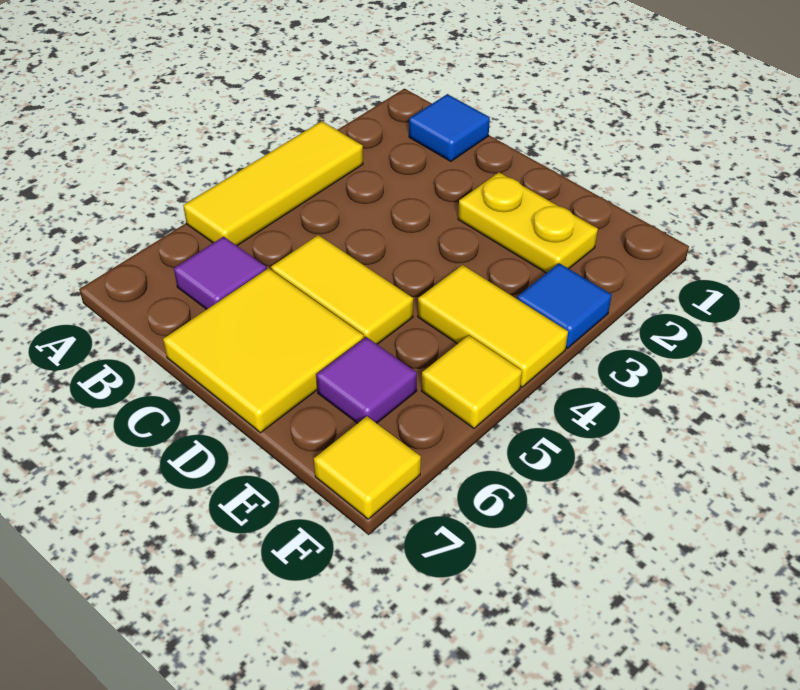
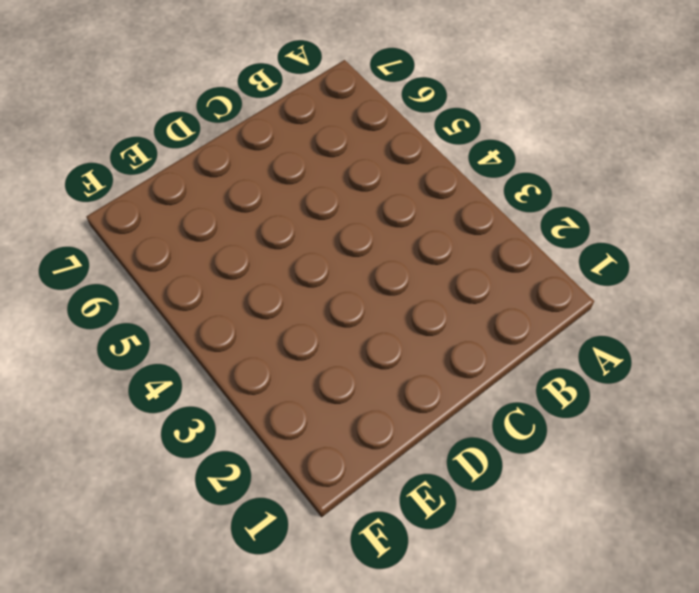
none -> yellow tile A3:A5 level 1
none -> blue tile B1 level 1

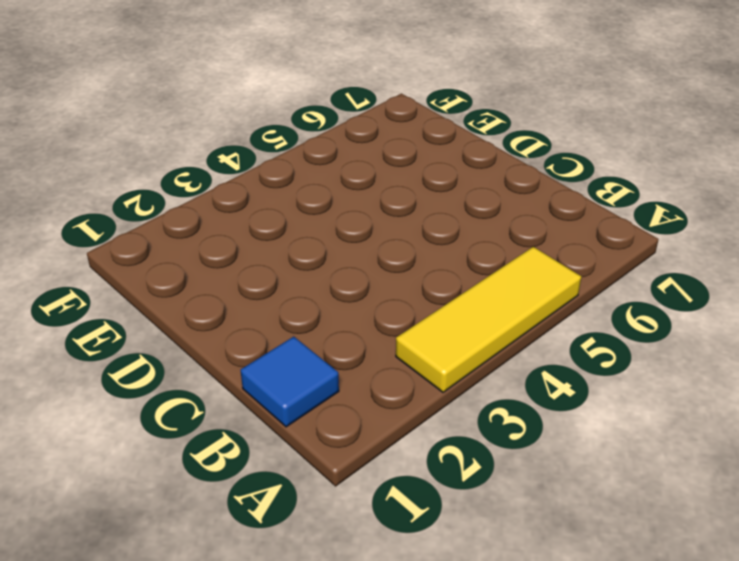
none -> purple tile B6 level 1
none -> yellow tile C5:D5 level 1

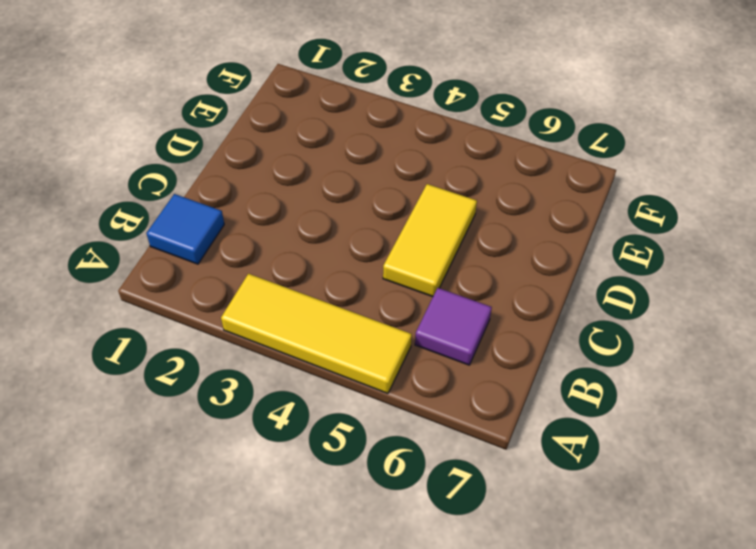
none -> yellow tile C6:D7 level 1
none -> yellow plate D2:E2 level 1

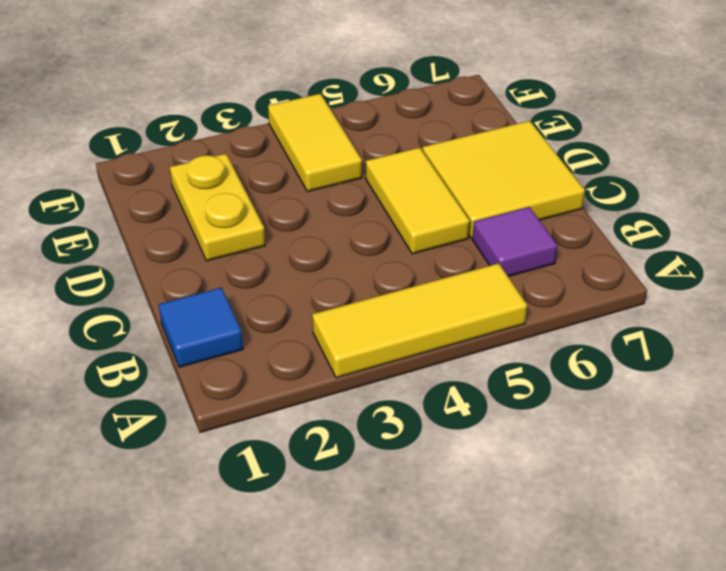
none -> purple tile E6 level 1
none -> blue tile F3 level 1

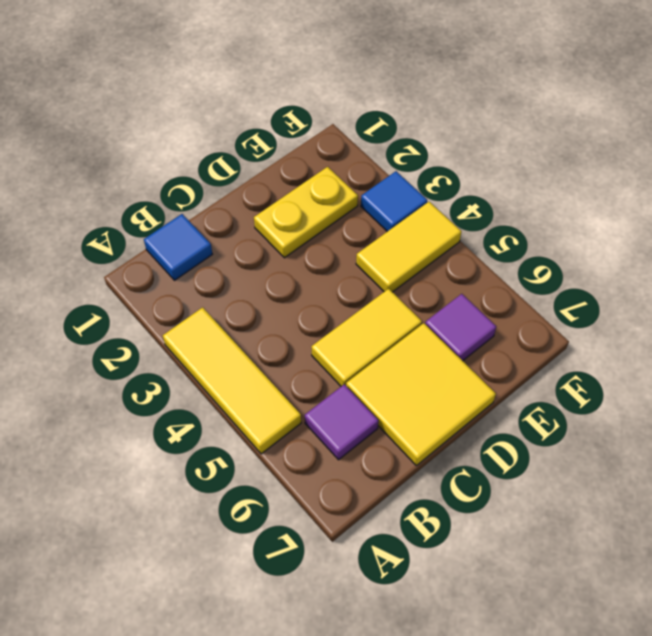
none -> yellow tile F5 level 1
none -> yellow tile F7 level 1

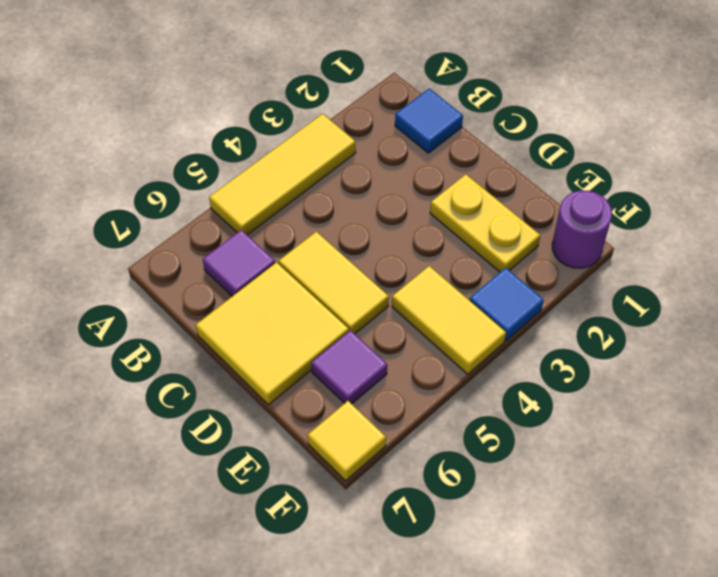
purple round brick F1 level 1 -> none
none -> yellow tile F5 level 1

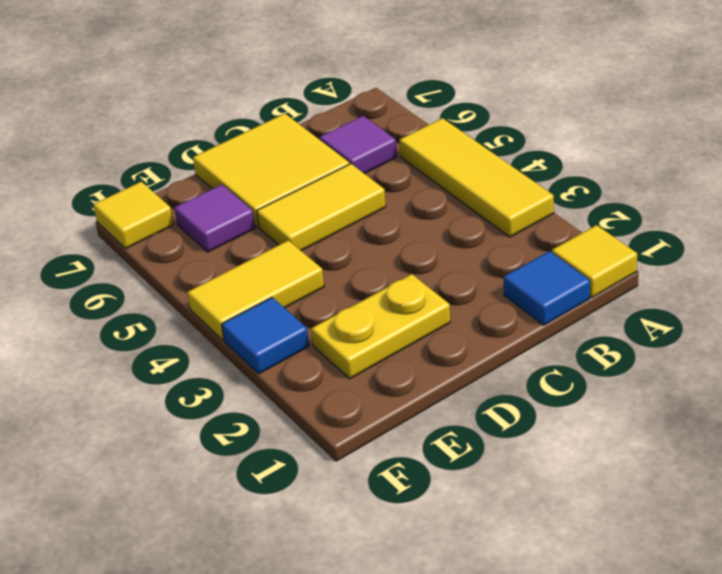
yellow tile A1 level 1 -> yellow tile F5 level 1

